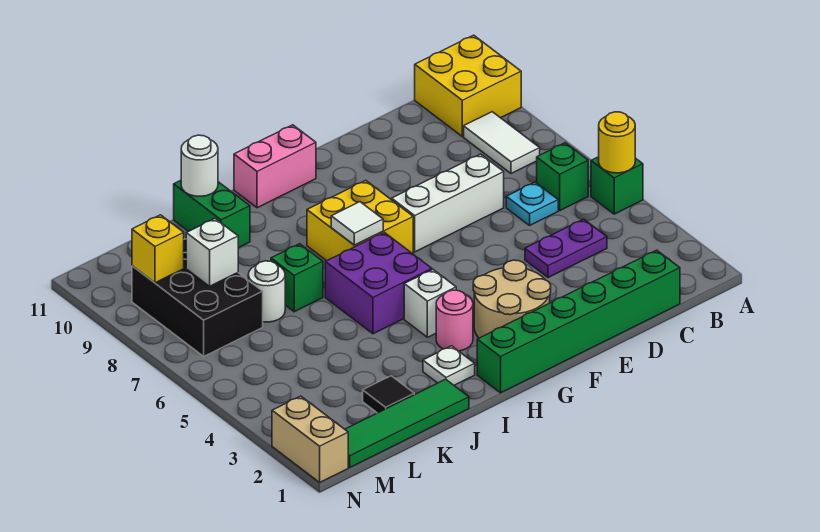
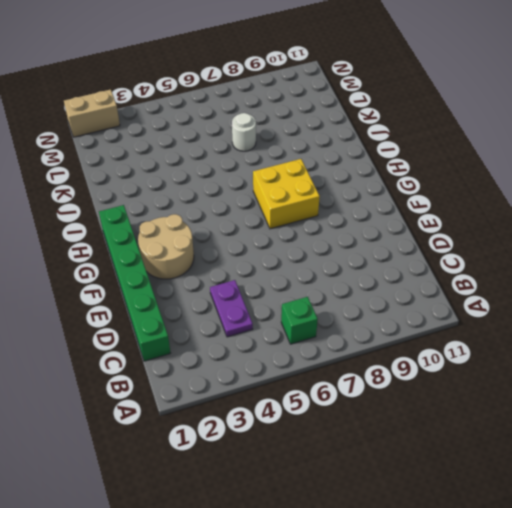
none -> green brick A5 level 1
none -> yellow brick A10:B11 level 1
none -> white tile B8:B9 level 1

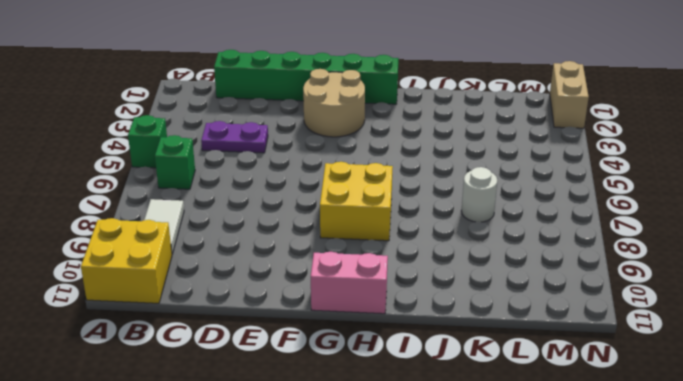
none -> cyan plate C6 level 1
none -> white brick D7:F7 level 1
none -> pink round brick H3 level 1

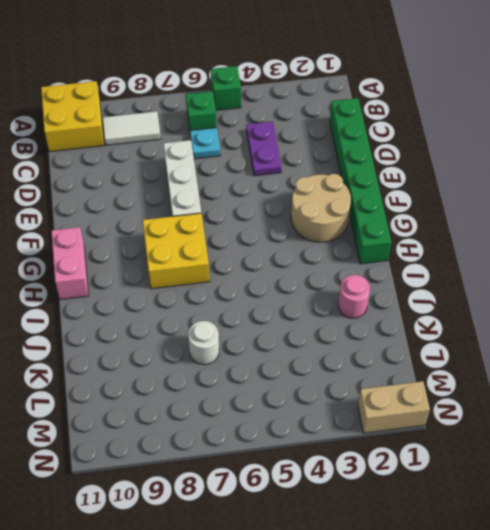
pink round brick J2 level 1 -> pink round brick H3 level 1
none -> white brick H4 level 1
none -> purple brick H5:I6 level 1
none -> white plate I2 level 1

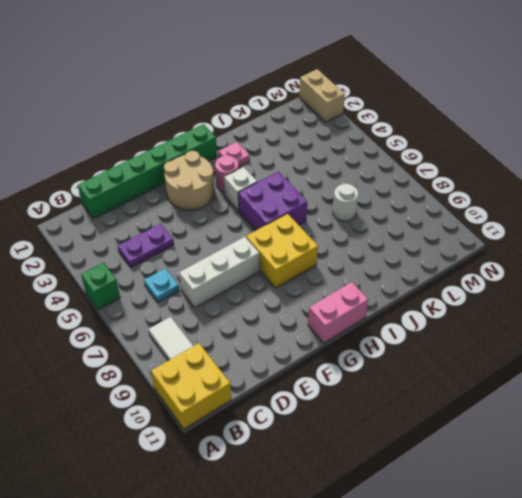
pink plate I2 level 1 -> white plate I2 level 1
none -> green brick B6 level 1
none -> green tile J1:M1 level 1
none -> green brick J7 level 1

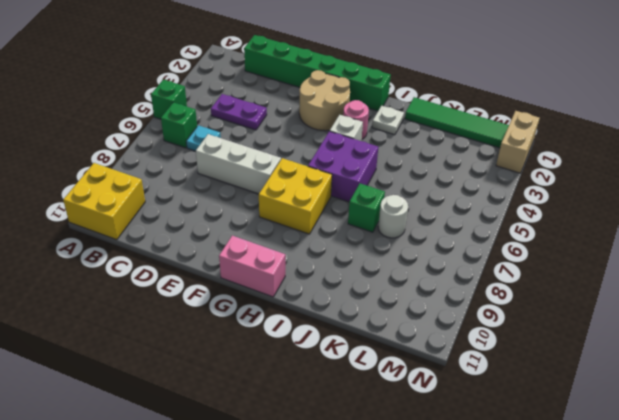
none -> white tile B8:B9 level 1
none -> green brick J10:J11 level 1
none -> black tile K2 level 1

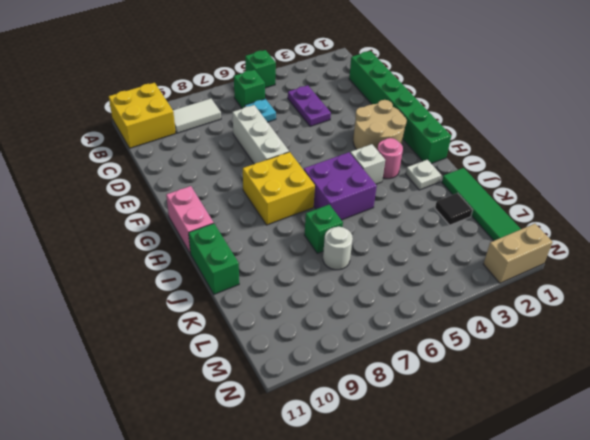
green brick I11:J11 level 1 -> green brick J10:J11 level 1
none -> black brick L7:M9 level 1
none -> yellow round brick A5 level 2
none -> white tile H7 level 2

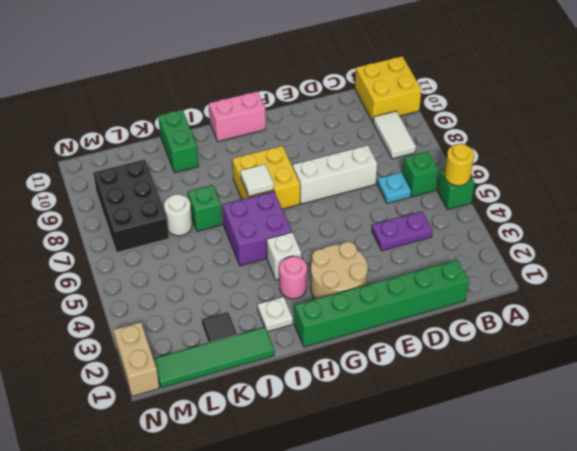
none -> white round brick J11 level 2
none -> white brick L8 level 2
none -> yellow brick M9 level 2

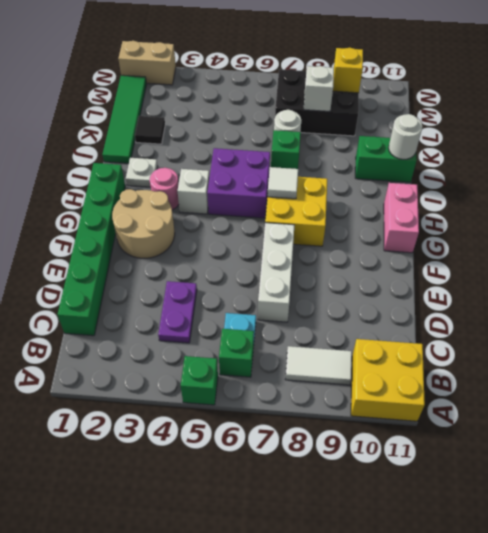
none -> yellow round brick A5 level 2

